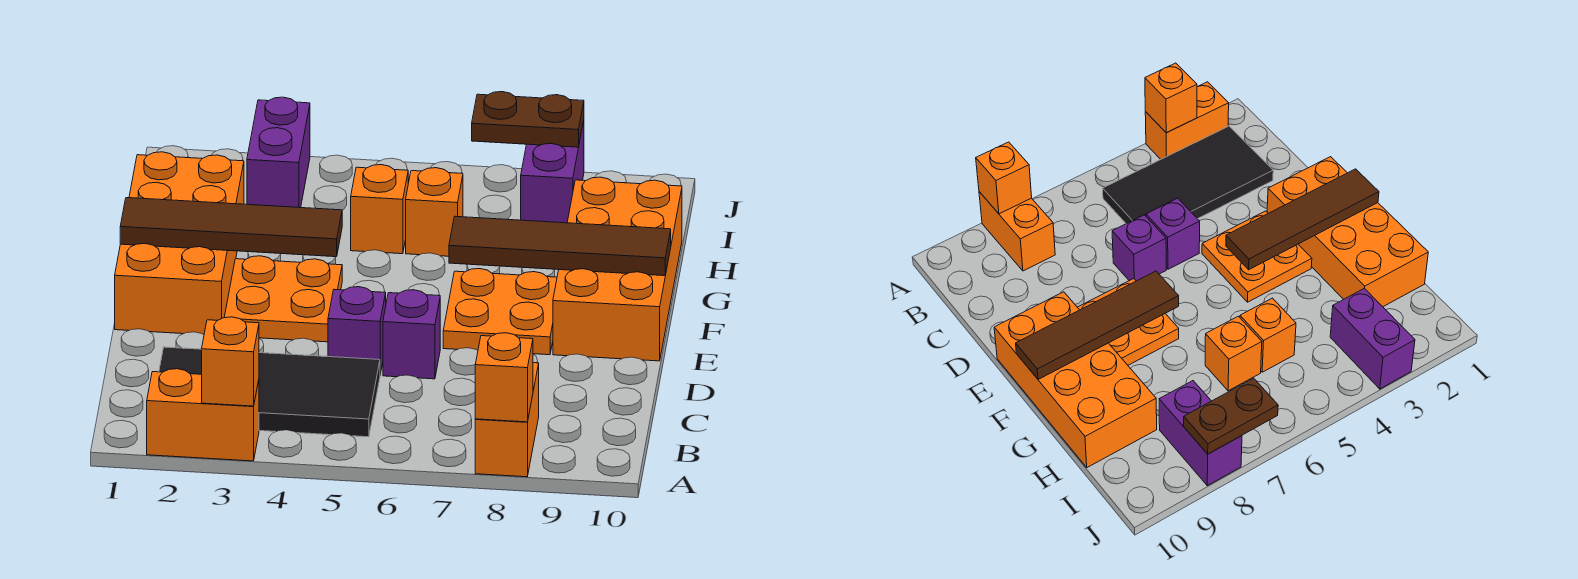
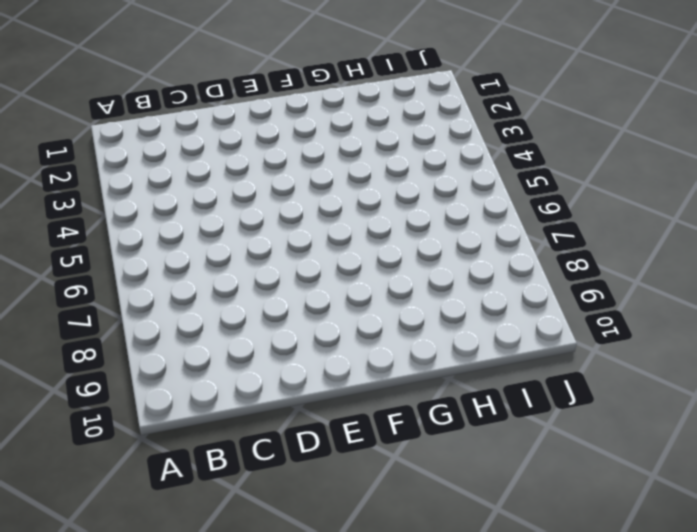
none -> orange brick A2:A3 level 1
none -> orange brick A8:B8 level 1
none -> black tile B2:C5 level 1

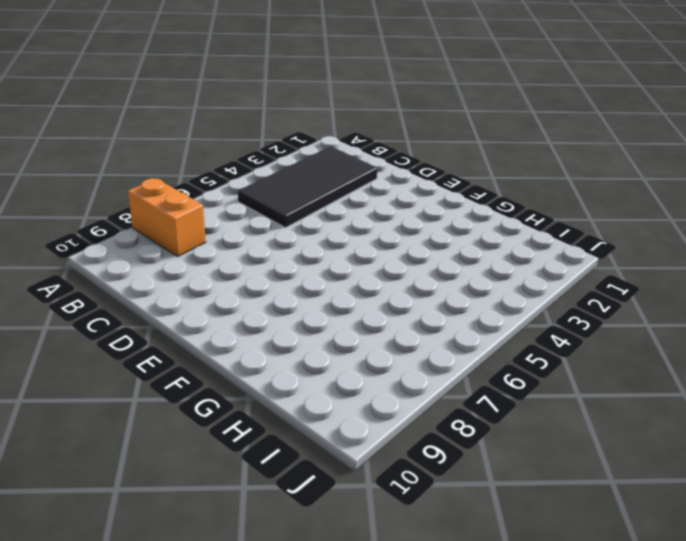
none -> orange brick A2:A3 level 1
none -> purple brick D5 level 1
none -> purple brick D6 level 1

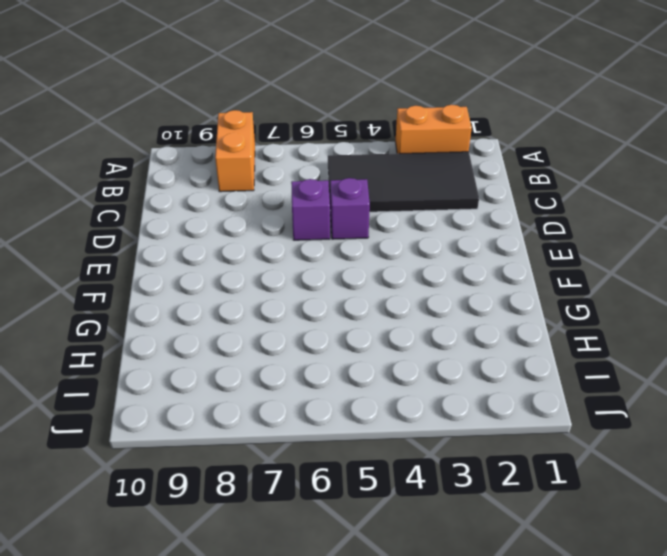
none -> orange brick E1:H2 level 1
none -> orange plate E3:F4 level 1
none -> orange plate E7:F8 level 1

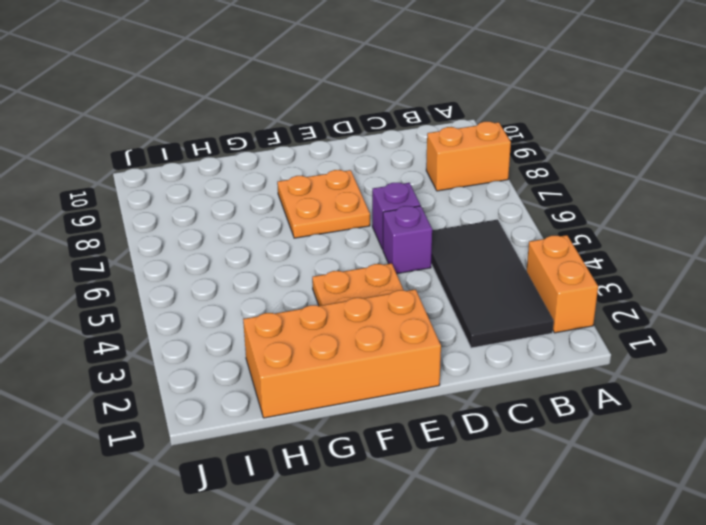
none -> orange brick E9:H10 level 1
none -> orange brick H5 level 1
none -> orange brick H6 level 1

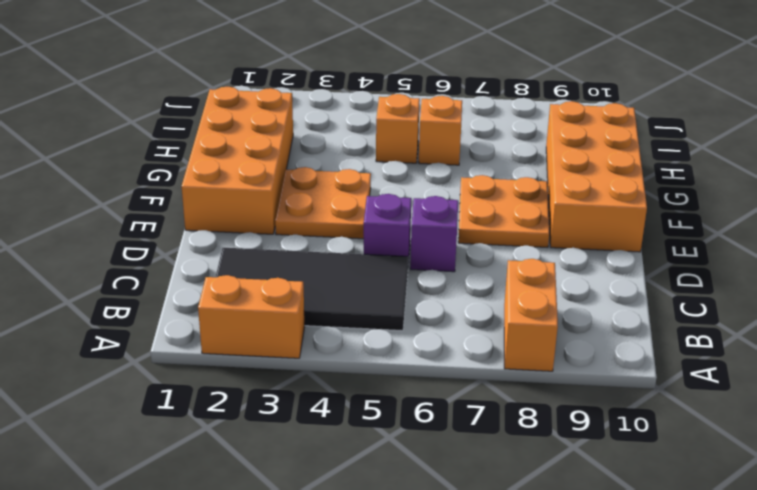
none -> purple brick I3:J3 level 1
none -> purple brick I8:J8 level 1
none -> orange brick A3 level 2

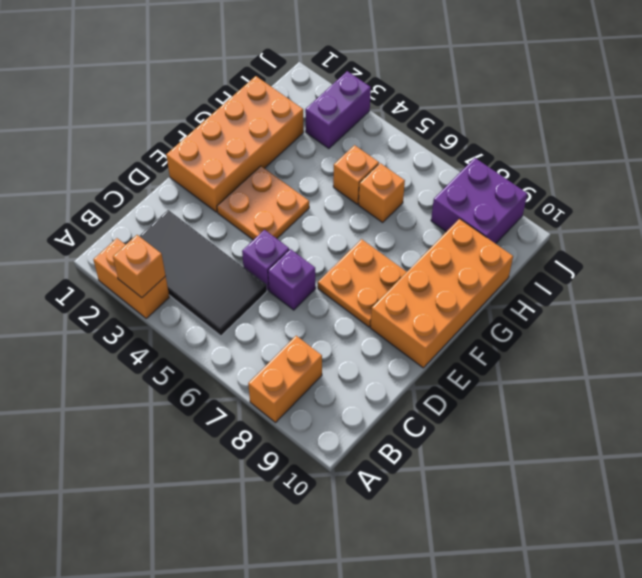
purple brick I8:J9 level 1 -> purple brick I8:J8 level 1
none -> orange brick A8 level 2
none -> brown tile F1:F4 level 2
none -> brown tile F7:F10 level 2

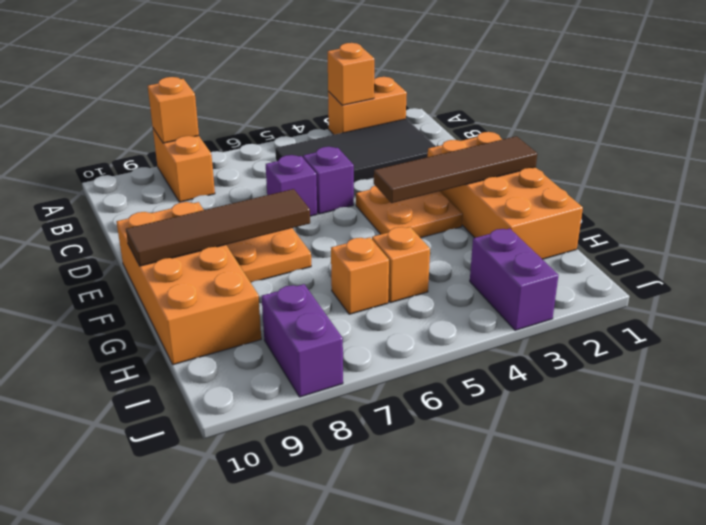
none -> brown plate J7:J8 level 2

